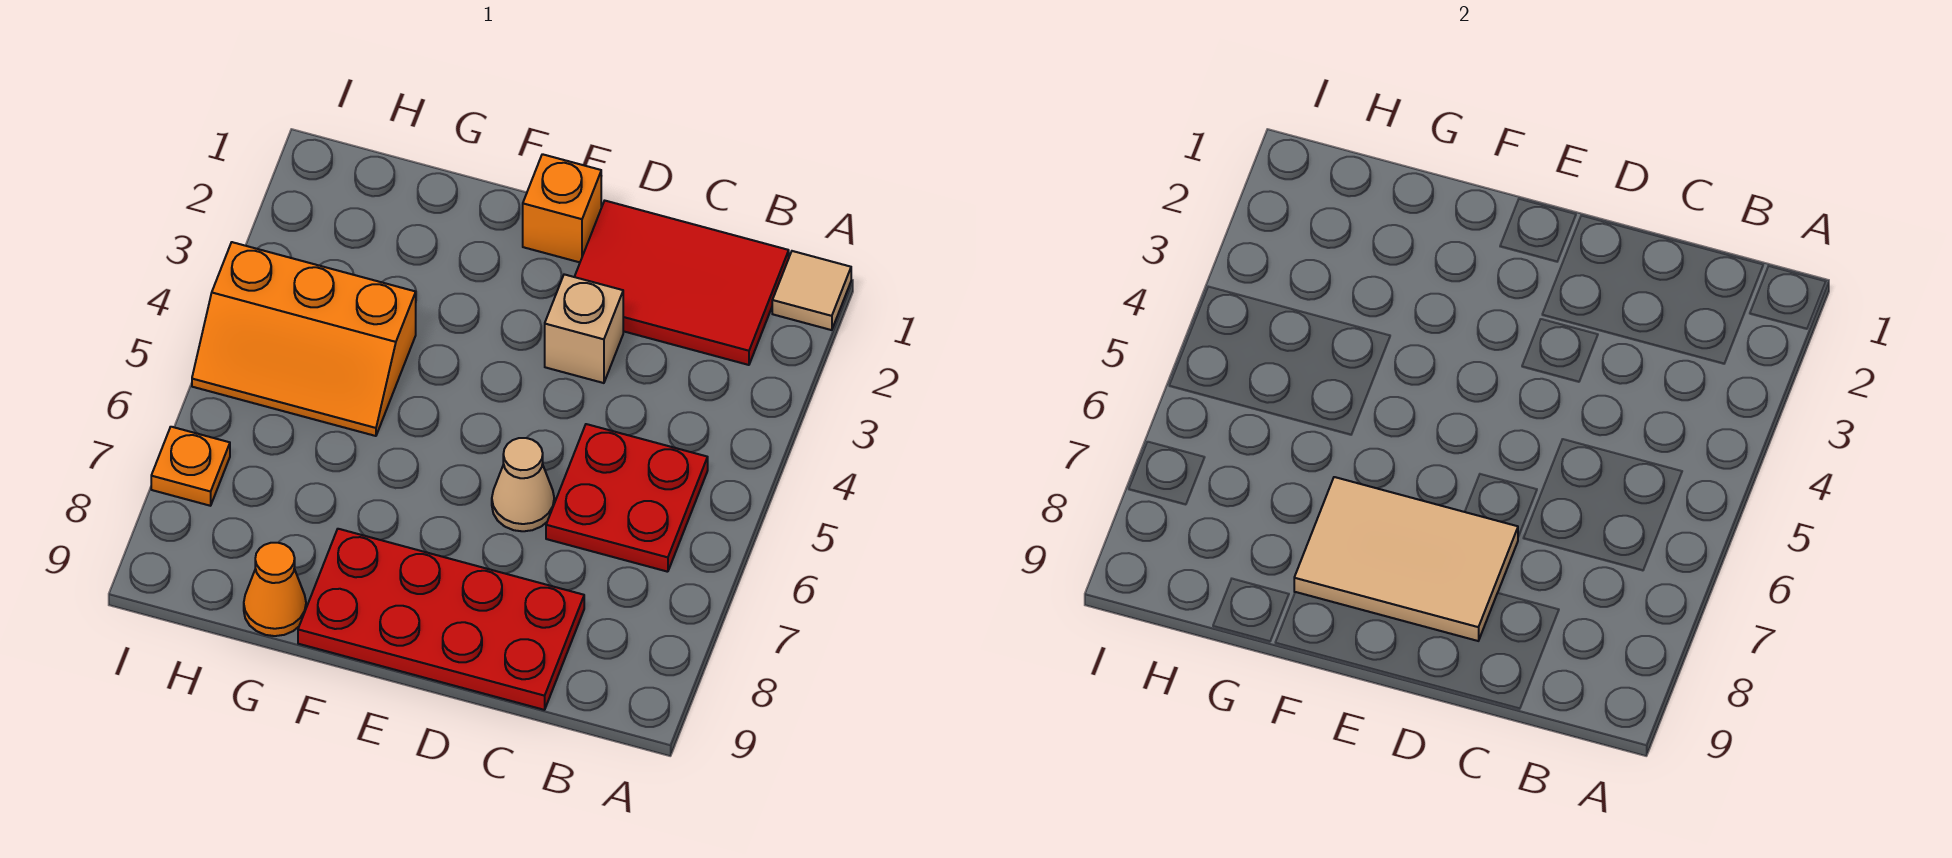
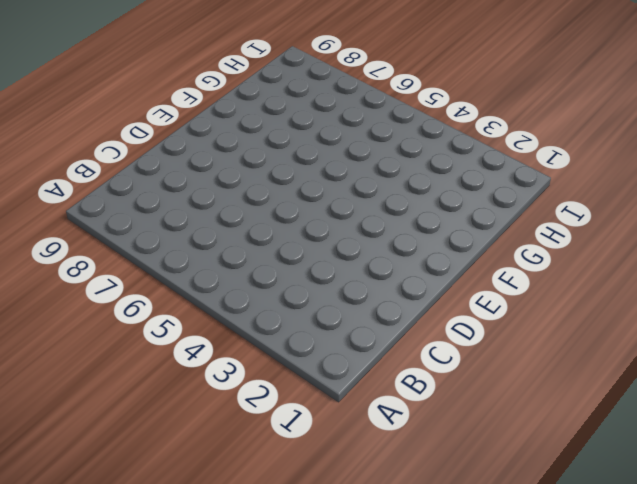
none -> tan tile A1 level 1
none -> red tile B1:D2 level 1

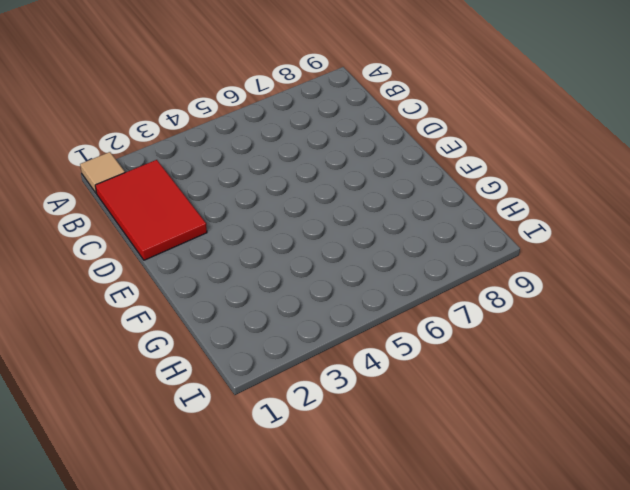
none -> red plate B5:C6 level 1
none -> red plate C8:F9 level 1

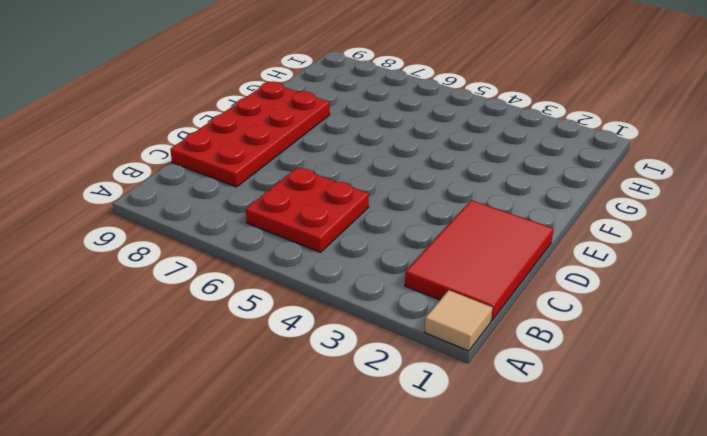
none -> tan brick D3 level 1
none -> tan cone D6 level 1

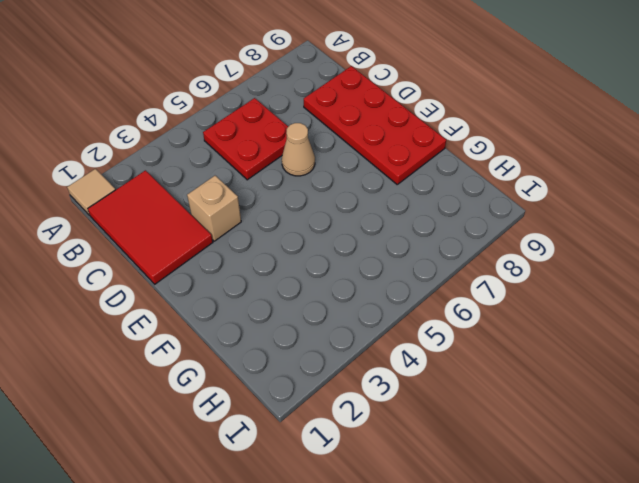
none -> orange brick E1 level 1
none -> orange slope G4:I5 level 1 top 4

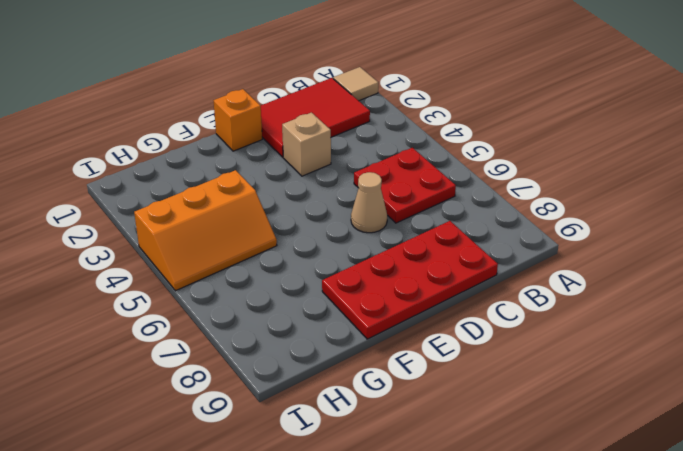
none -> orange cone G9 level 1
none -> orange plate I7 level 1

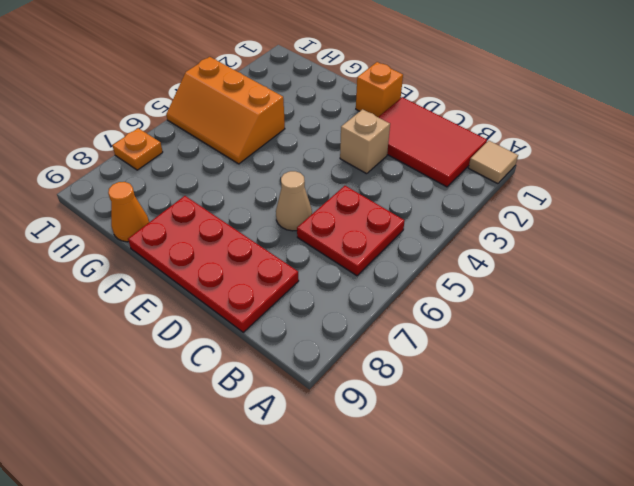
none -> tan tile D7:F8 level 2

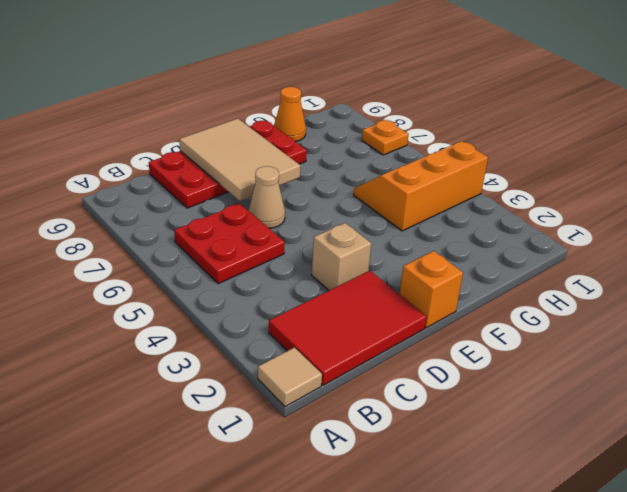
tan tile D7:E9 level 2 -> tan tile D7:F8 level 2

